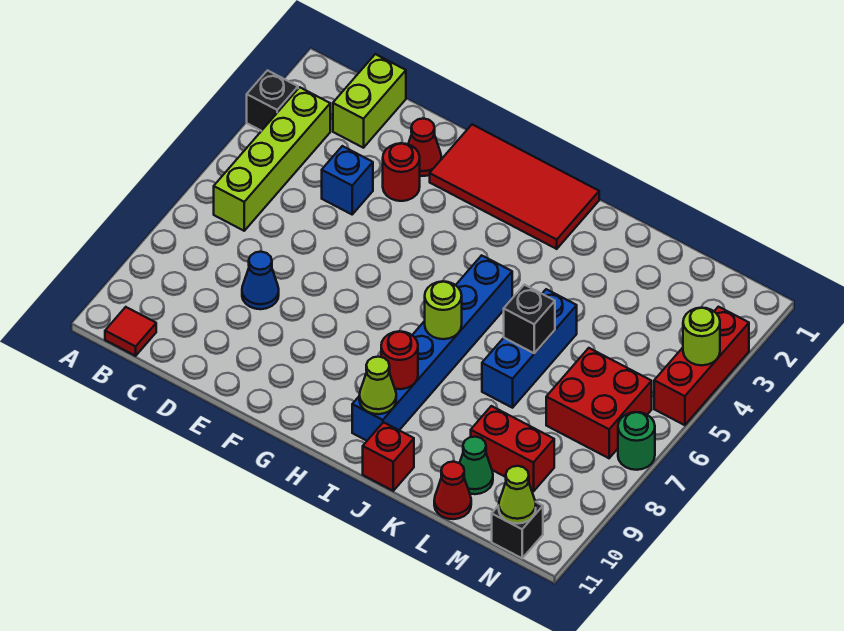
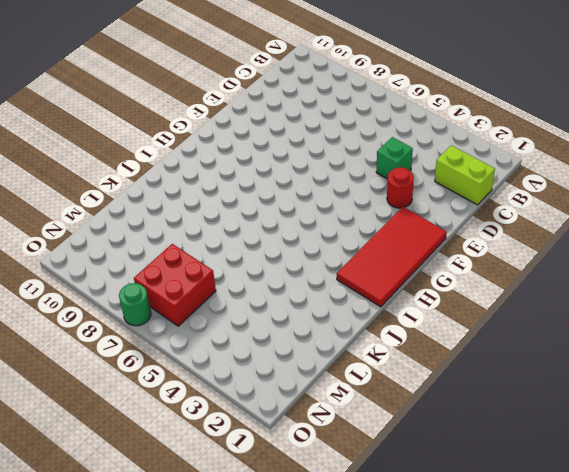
green brick D4 level 1 -> blue brick D4 level 1
none -> black brick A3 level 1
none -> lime brick B3:B6 level 1
none -> red tile B11 level 1

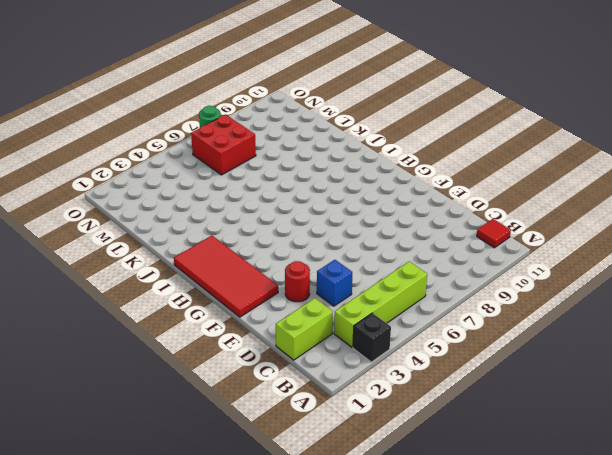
none -> blue cone D8 level 1
none -> red cone E2 level 1
none -> blue brick I5:I10 level 1

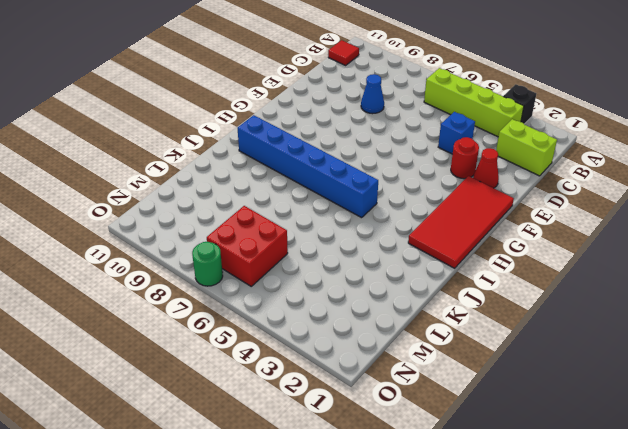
none -> red brick J11 level 1
none -> blue brick K5:K7 level 1
none -> red brick L9:M9 level 1

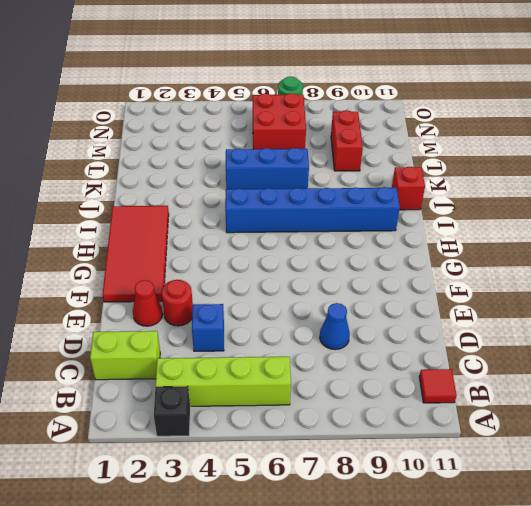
none -> green cone L10 level 1
none -> red cone L11 level 1
none -> black brick N11 level 1

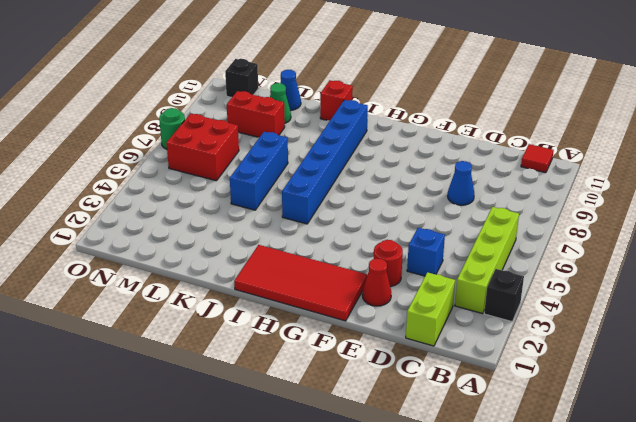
blue cone L11 level 1 -> red cone L11 level 1
none -> red brick O3:O5 level 1
none -> lime round brick I7 level 2
none -> red round brick I9 level 2

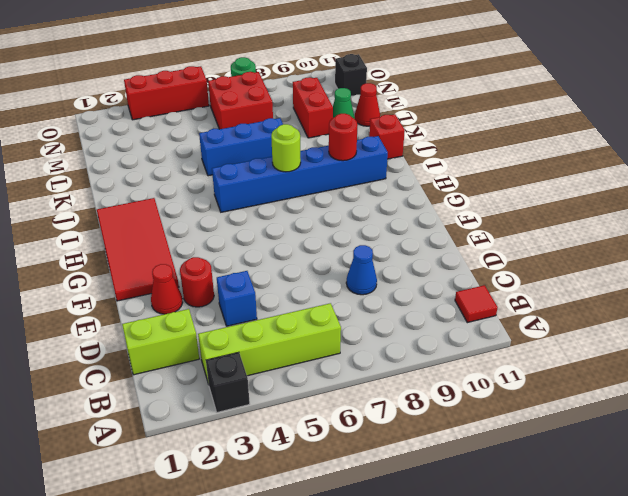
none -> lime cone I10 level 2
none -> black brick K6 level 2
none -> lime cone N11 level 2

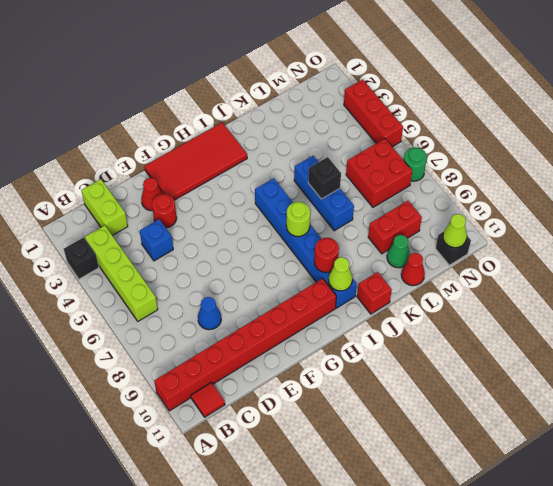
red brick A10:H10 level 1 -> none
none -> lime round brick O4 level 2

